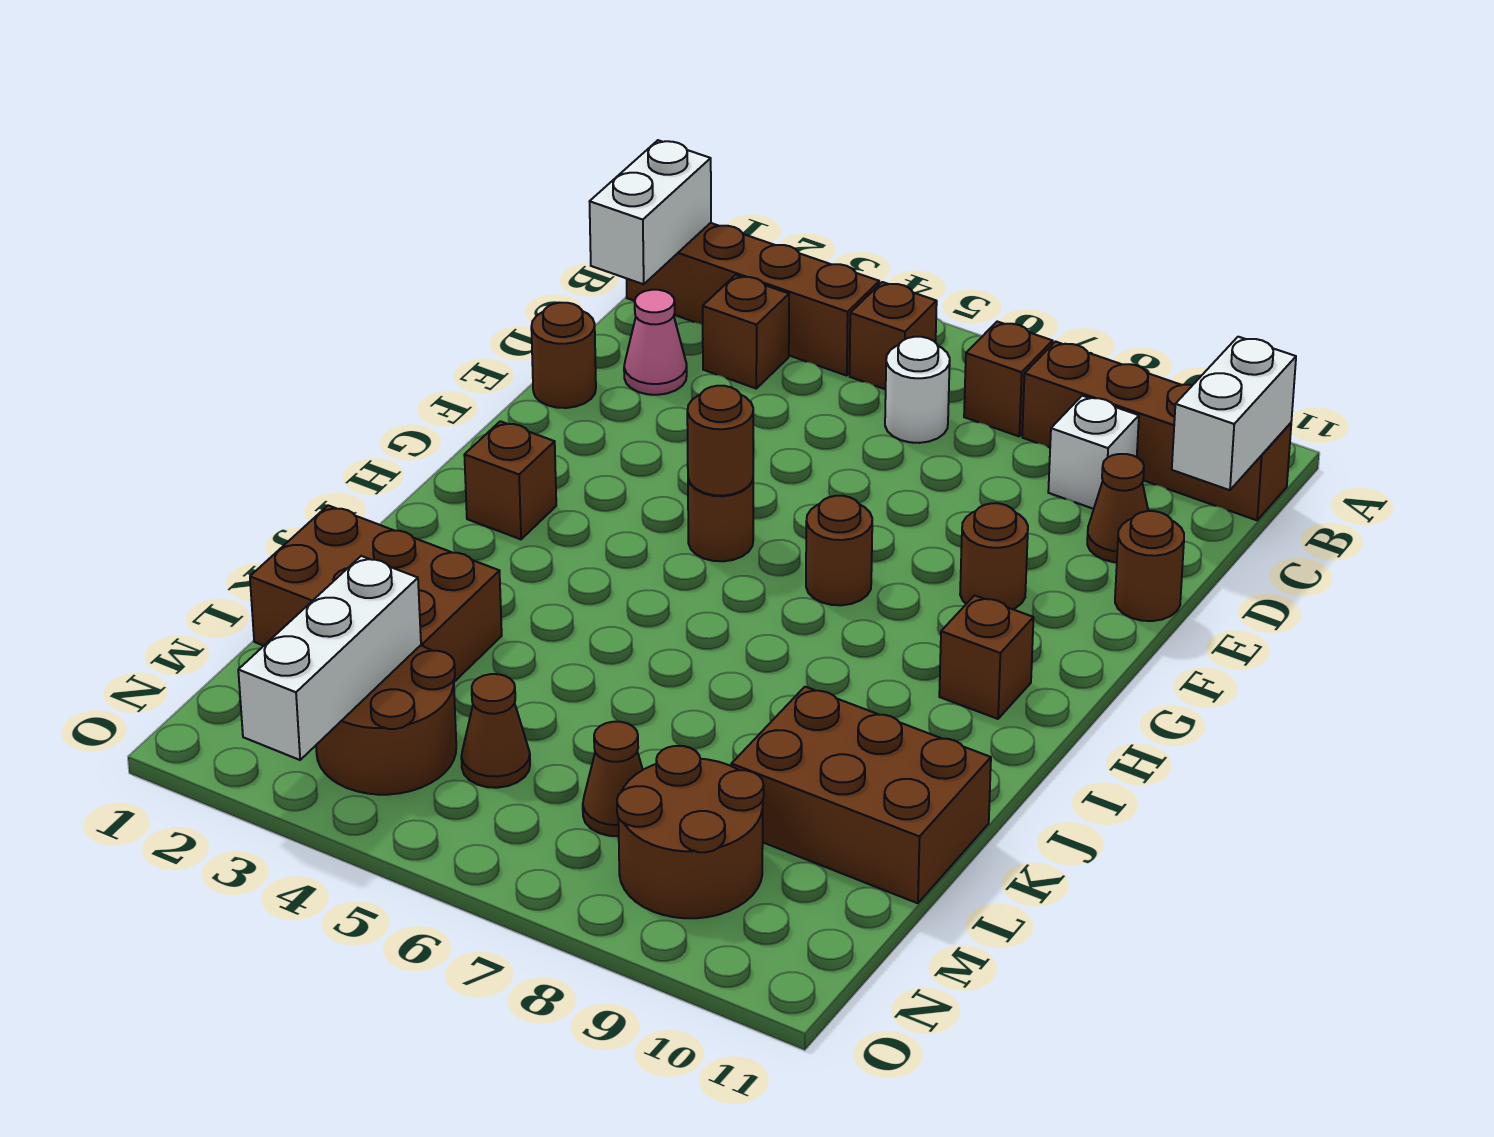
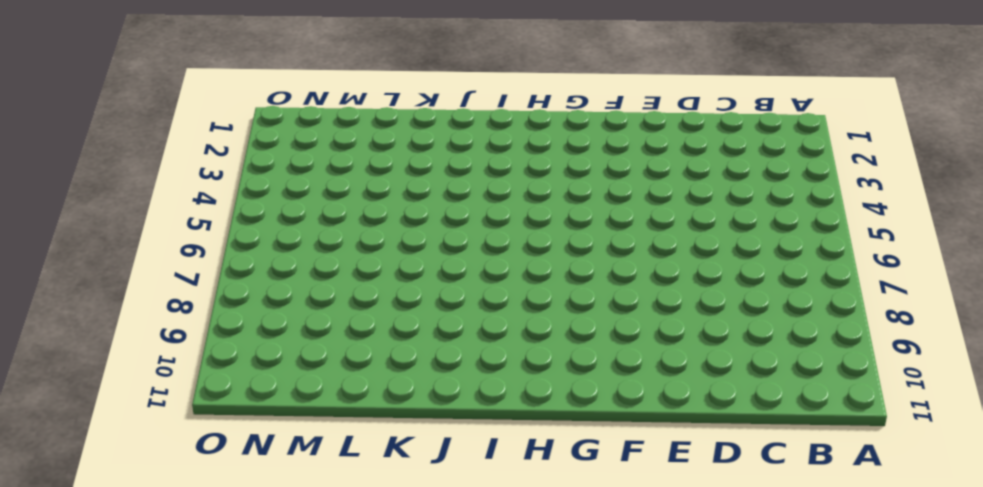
none -> brown brick B1:B4 level 1
none -> brown brick B5 level 1
none -> brown brick B7 level 1

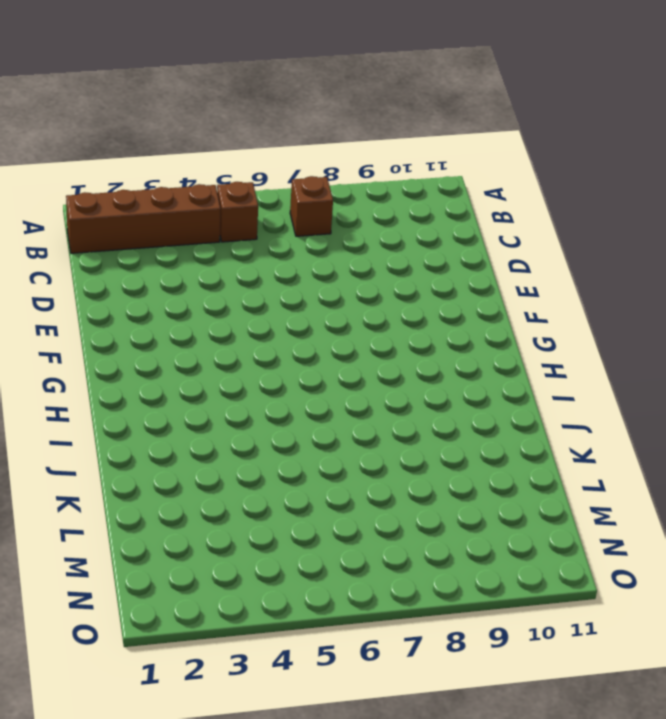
none -> brown brick B8:B11 level 1
none -> brown brick C3 level 1
none -> white round brick C6 level 1

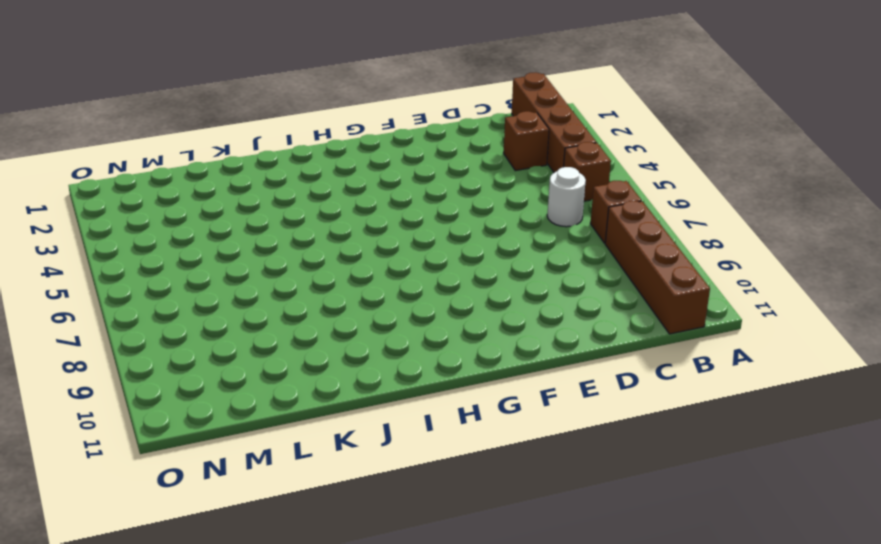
none -> white brick C9 level 1
none -> pink cone D2 level 1
none -> brown cone D10 level 1

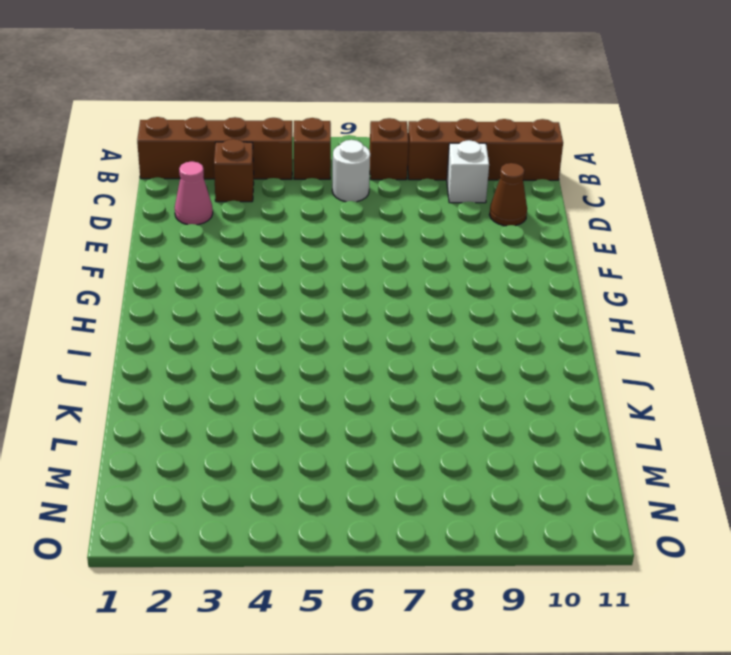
none -> brown round brick E1 level 1
none -> brown round brick E11 level 1
none -> brown round brick F9 level 1

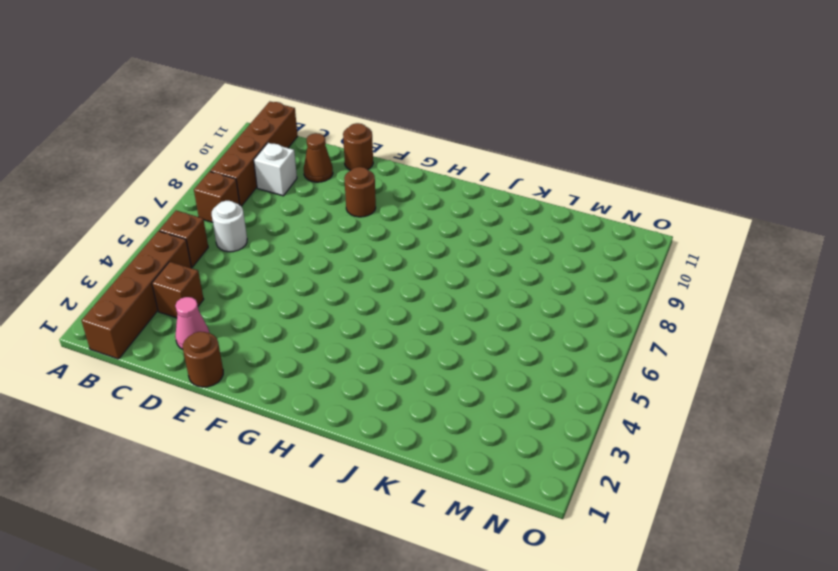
none -> brown round brick G5 level 1
none -> brown round brick G7 level 1
none -> brown brick H2 level 1

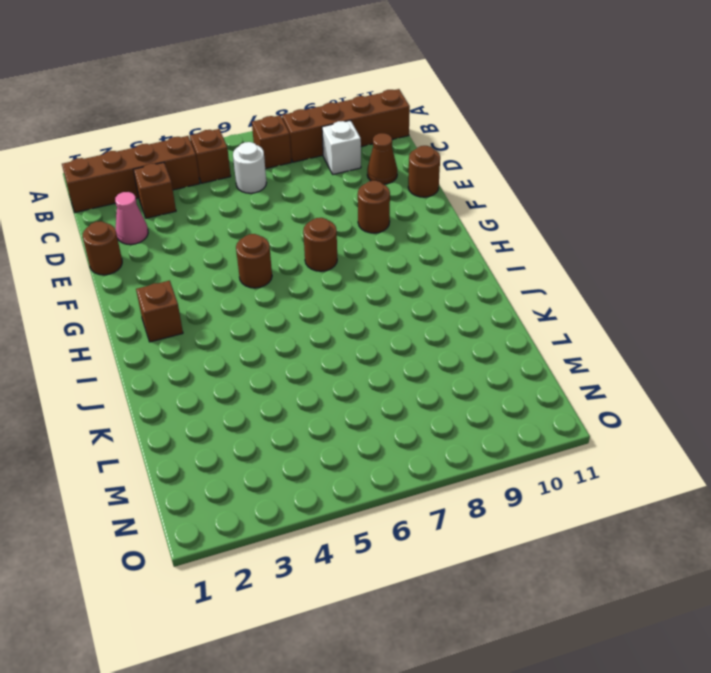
none -> brown brick H10 level 1
none -> brown brick K1:L3 level 1
none -> brown brick K9:L11 level 1

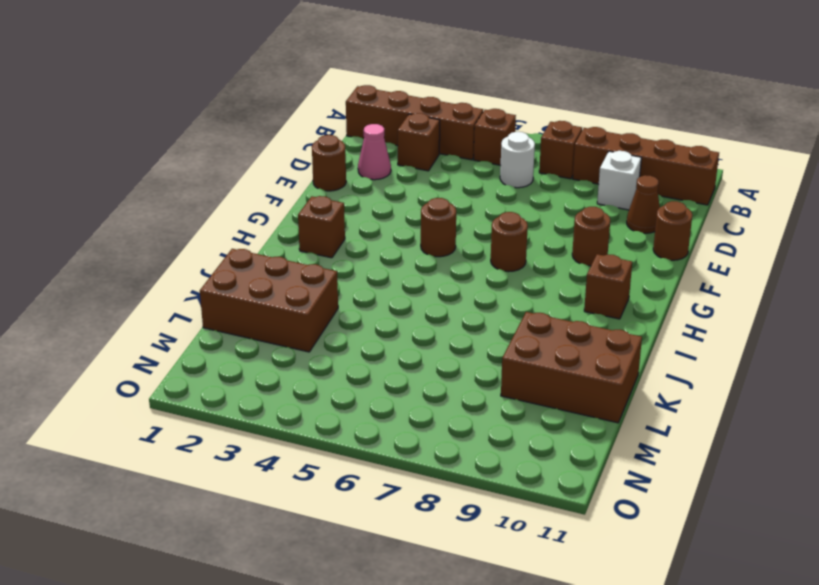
none -> brown round brick M3:N4 level 1
none -> brown cone M5 level 1
none -> brown cone M7 level 1

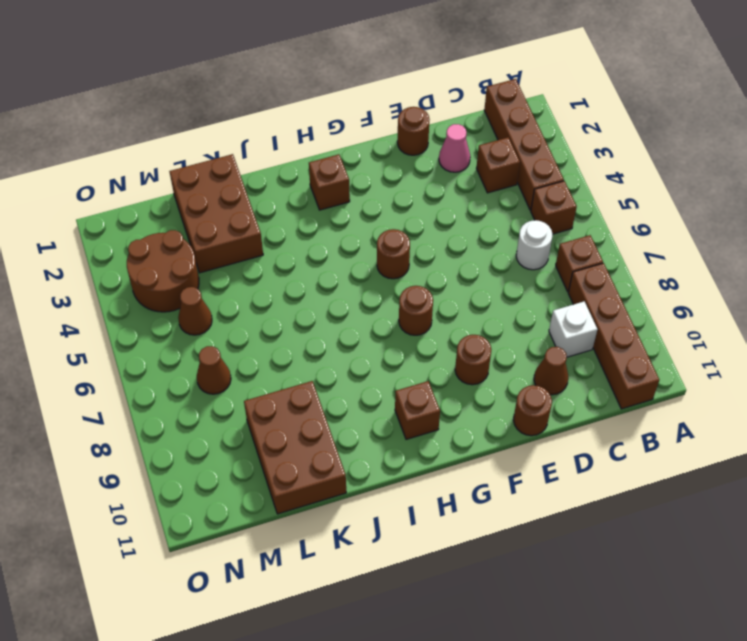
none -> brown round brick M8:N9 level 1
none -> white brick B1:C1 level 2
none -> white brick B11:C11 level 2

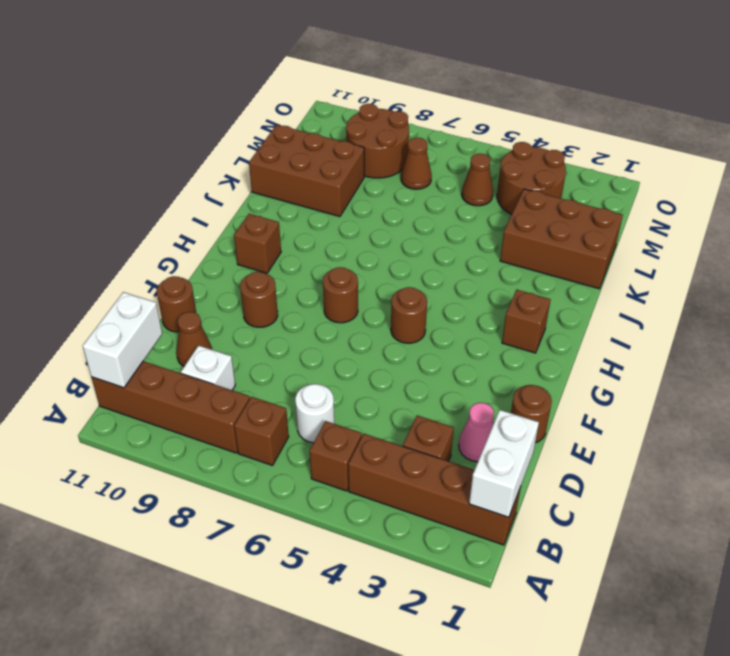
none -> brown round brick G5 level 2
none -> white brick M3:O3 level 2

